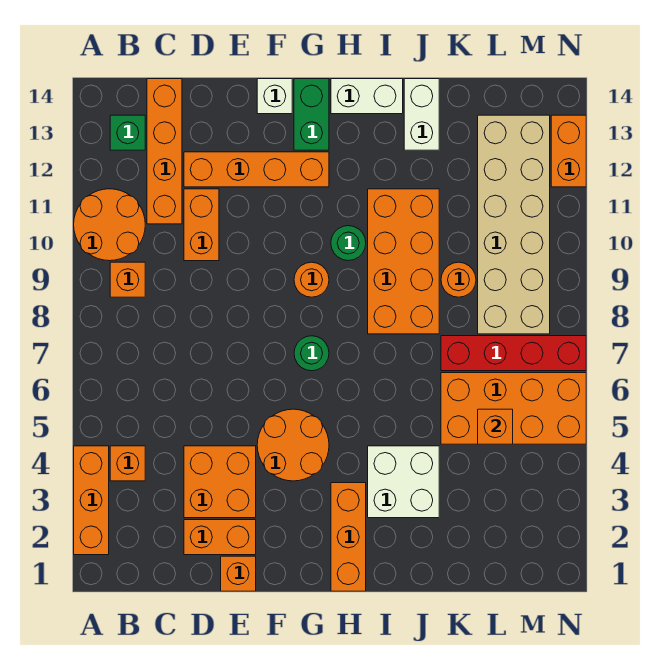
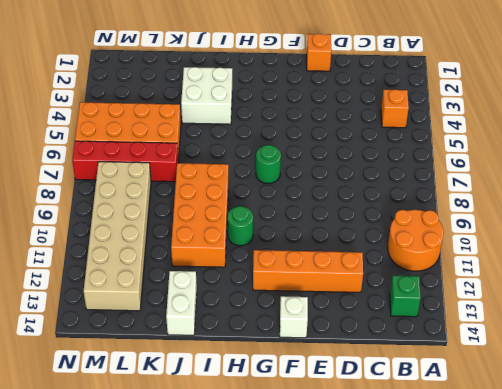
none -> orange brick A2:A4 level 1
none -> orange brick B9 level 1
none -> orange brick C11:C14 level 1

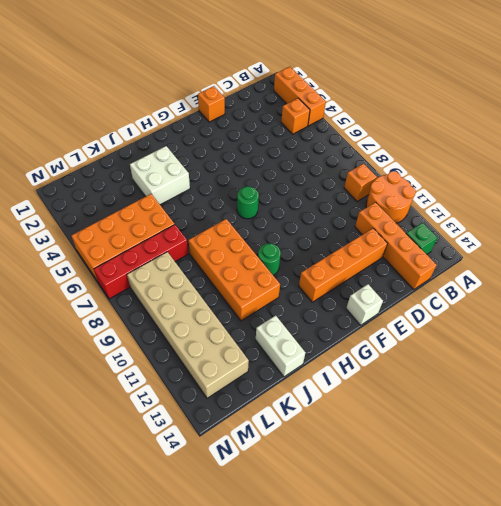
none -> orange brick D2:E2 level 1
none -> orange brick D3:E4 level 1
none -> orange brick D10:D11 level 1

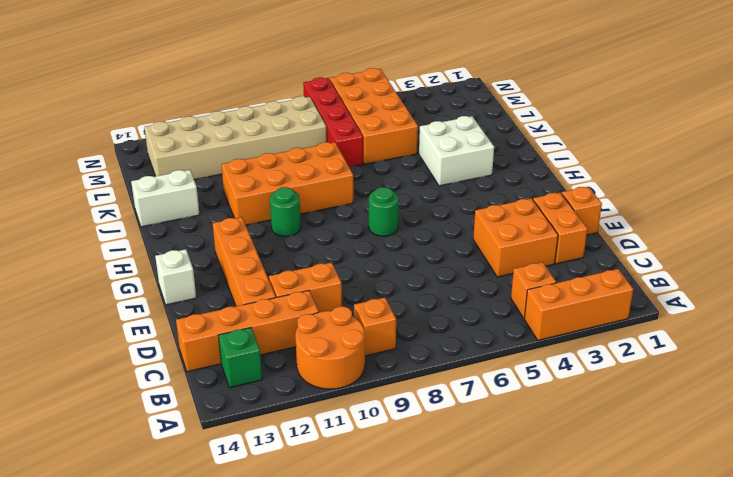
none -> orange round brick F4:G5 level 1
none -> orange round brick G9 level 1
none -> green brick G13:G14 level 1

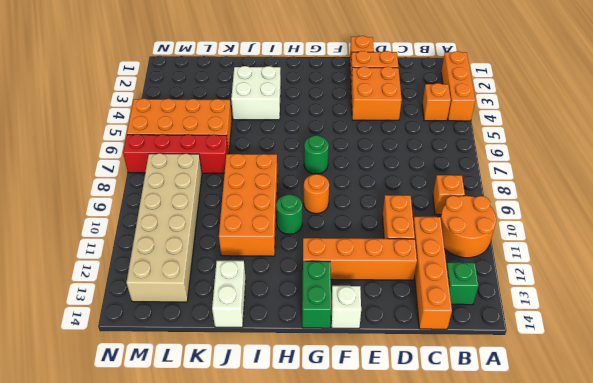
none -> orange round brick F4:G5 level 1
none -> orange brick H1:H3 level 1
none -> white brick H14:I14 level 1

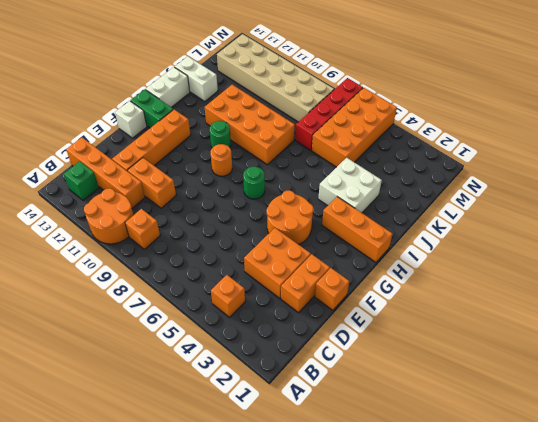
none -> orange brick A2:A4 level 1
none -> orange round brick K9 level 1
none -> orange brick N12:N13 level 1

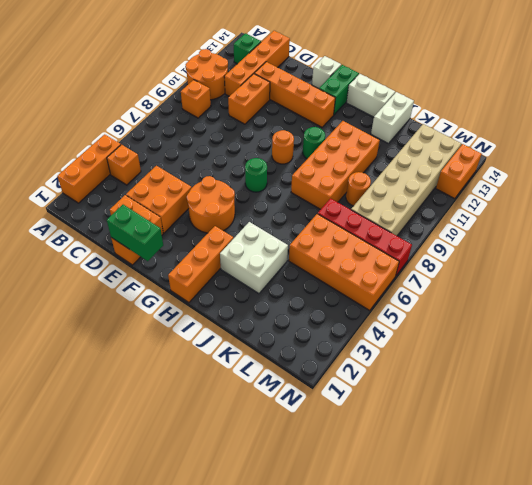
green brick E1:F1 level 2 -> none
none -> orange brick L5 level 2

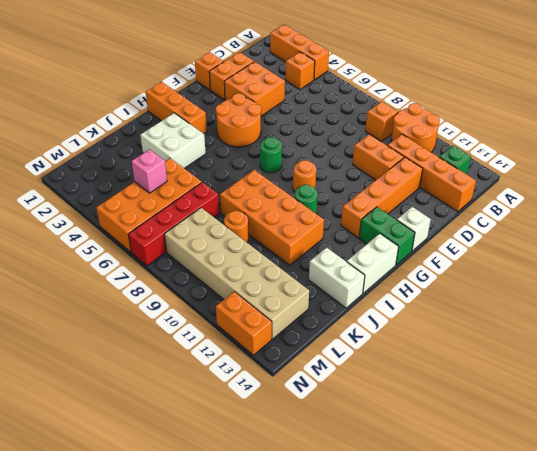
pink brick L5 level 2 -> orange brick L5 level 2

